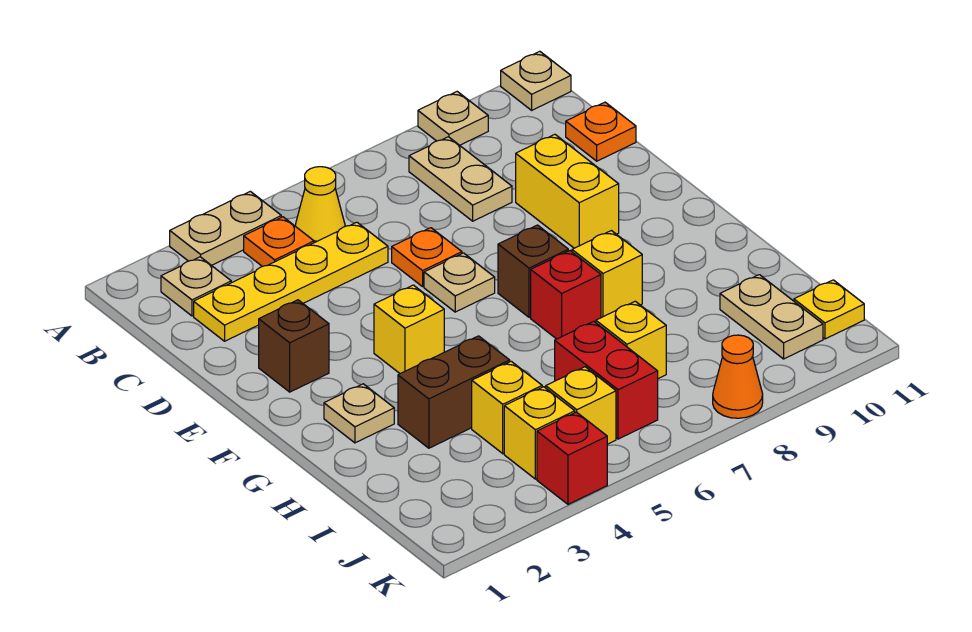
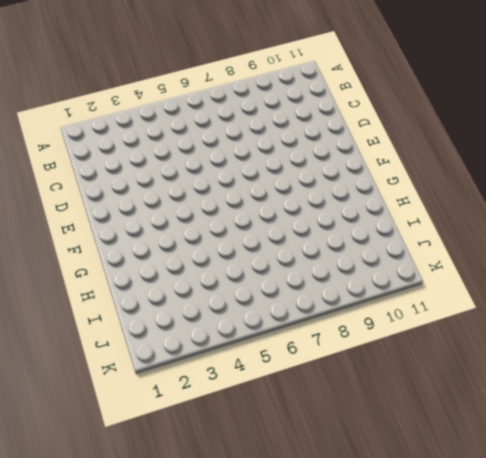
none -> tan plate A3:A4 level 1
none -> tan plate A9 level 1
none -> tan plate A11 level 1

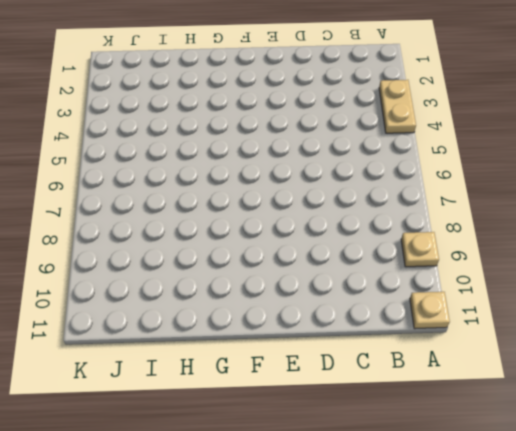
none -> tan plate B2 level 1
none -> orange plate B4 level 1
none -> yellow cone B5 level 1

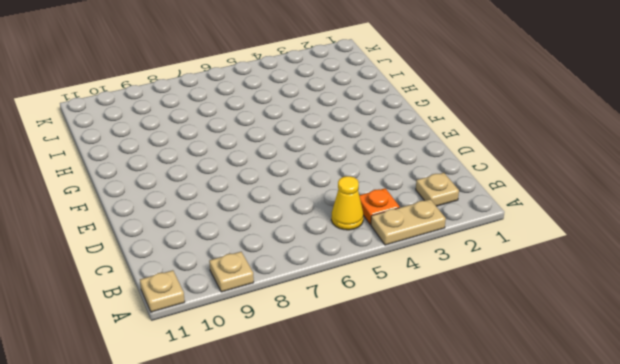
none -> tan plate B8:C8 level 1
none -> yellow plate C2:C5 level 1
none -> orange plate C11 level 1

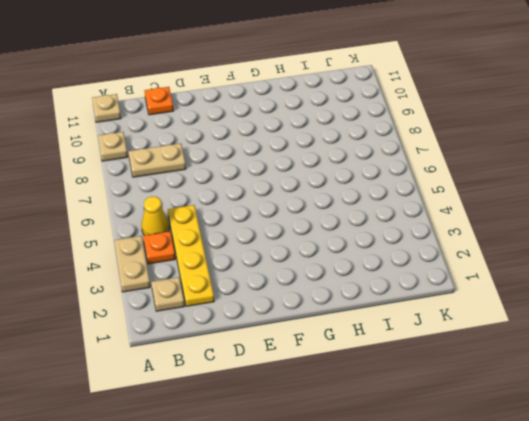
none -> orange plate D6 level 1
none -> yellow brick D9:E9 level 1
none -> brown brick E2 level 1

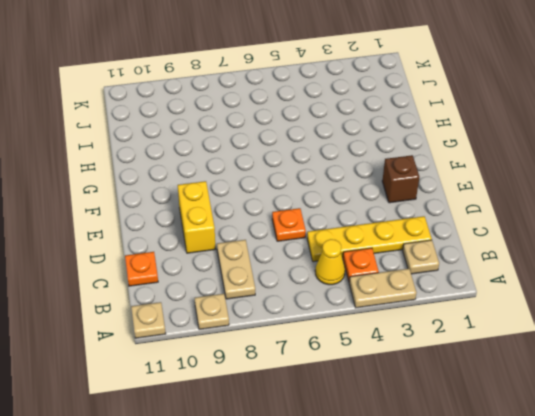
none -> tan plate E6 level 1
none -> yellow brick F4 level 1
none -> brown brick F7 level 1

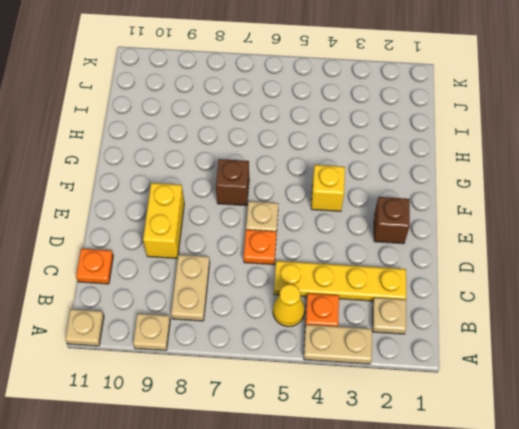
none -> tan plate G2 level 1
none -> red brick G7 level 1
none -> yellow brick G8 level 1

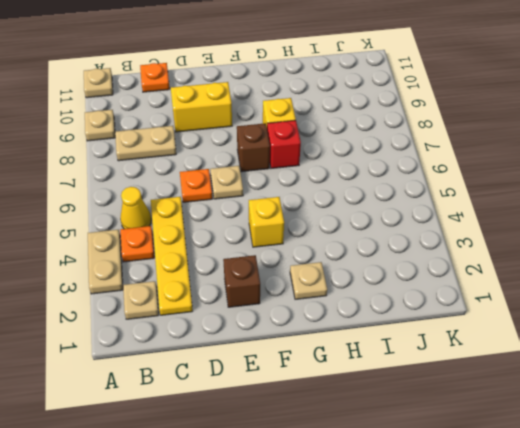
none -> brown brick H3:H4 level 1
none -> yellow brick I4 level 1
none -> red brick I6:J6 level 1

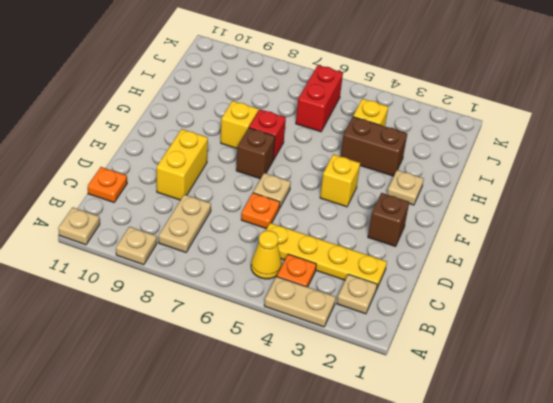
none -> yellow brick I7 level 1
none -> tan plate I10:J10 level 1
none -> yellow brick J4 level 1

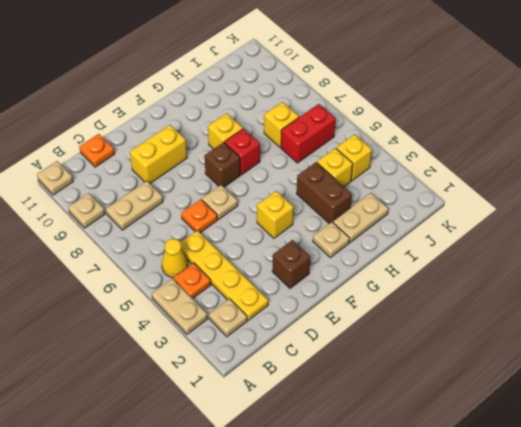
tan plate H2:I2 level 1 -> tan plate I10:J10 level 1
none -> yellow brick J5 level 1
none -> yellow plate J11 level 1
none -> red brick K4 level 1

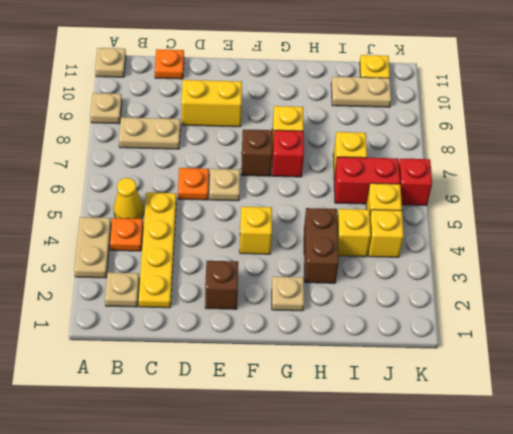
red brick K6 level 1 -> red brick K4 level 1
none -> orange cone K8 level 1

